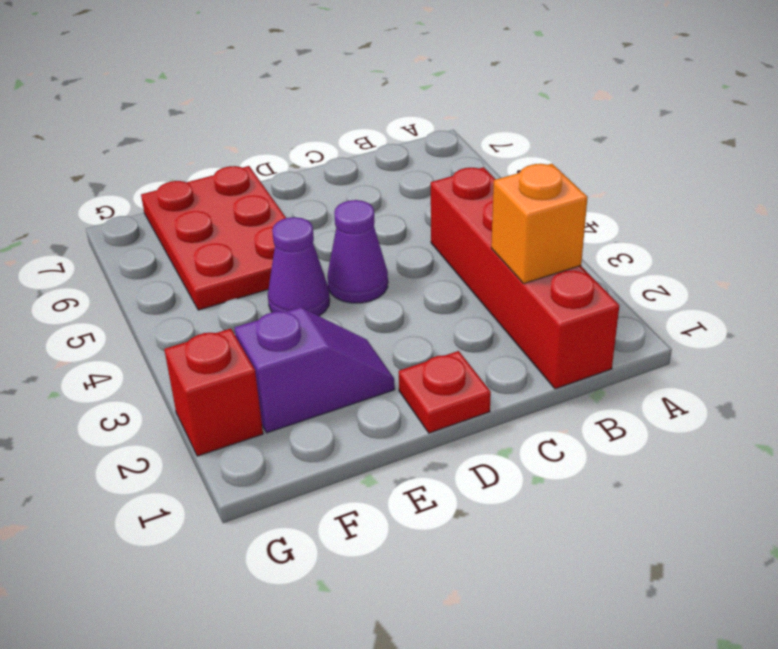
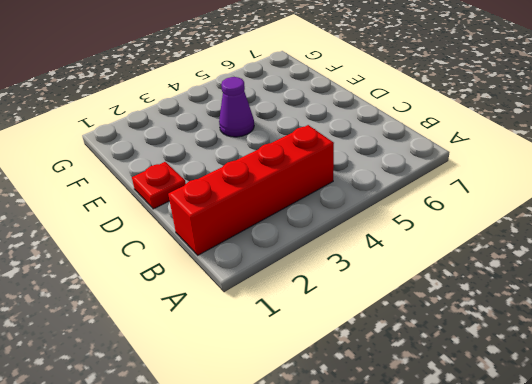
none -> purple cone D4 level 1
none -> purple slope E2:F2 level 1 top F

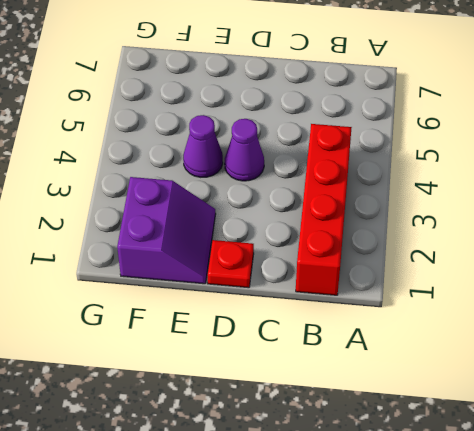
purple slope E1:F2 level 1 top F -> purple slope E2:F2 level 1 top F
none -> red plate E5:F7 level 1
none -> red brick G2 level 1

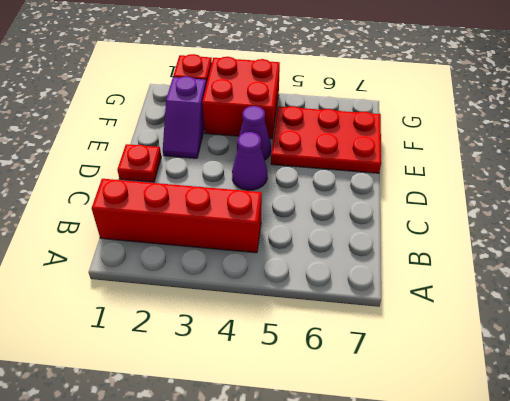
red brick F3:G4 level 1 -> none
none -> orange brick B2 level 2

